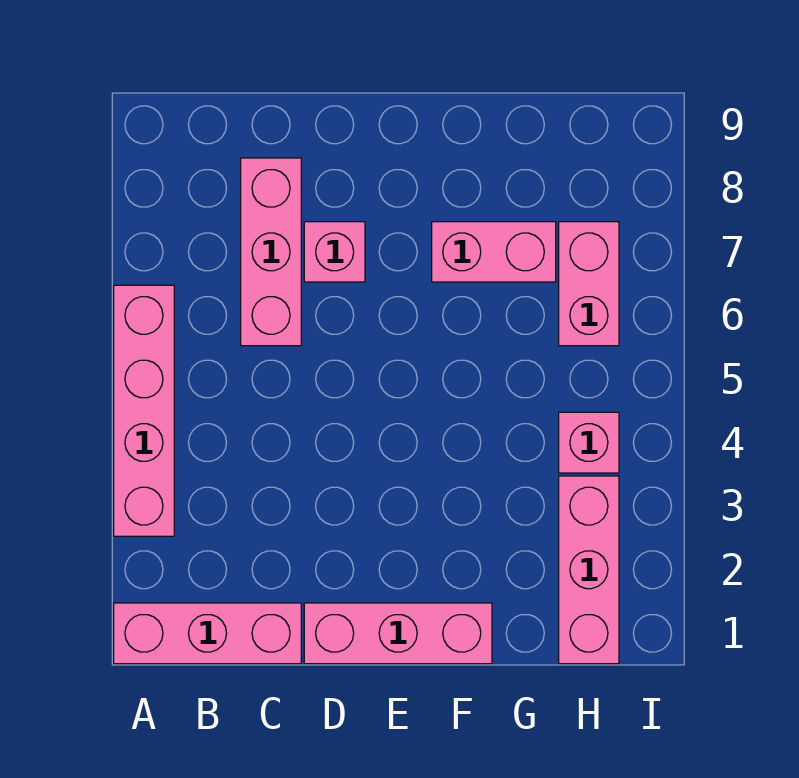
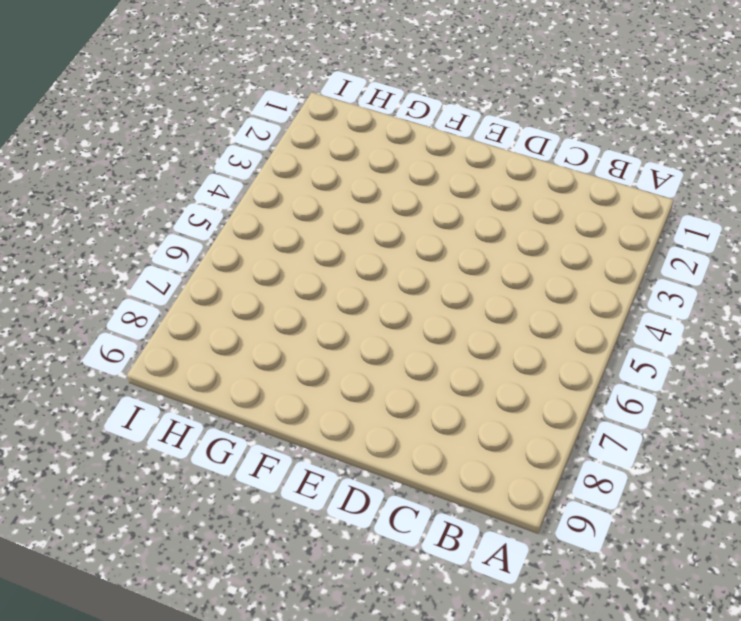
none -> pink brick A1:C1 level 1
none -> pink brick A3:A6 level 1

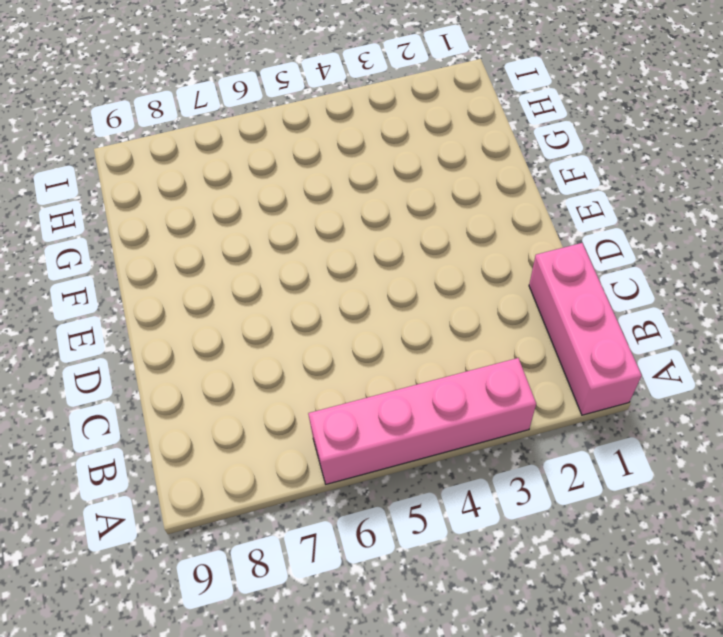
none -> pink brick C6:C8 level 1
none -> pink brick D1:F1 level 1

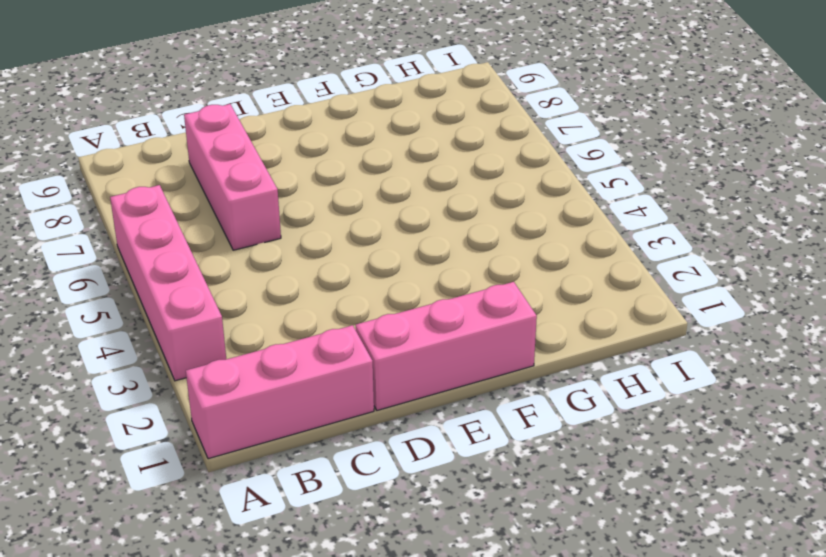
none -> pink brick D7 level 1
none -> pink brick F7:G7 level 1

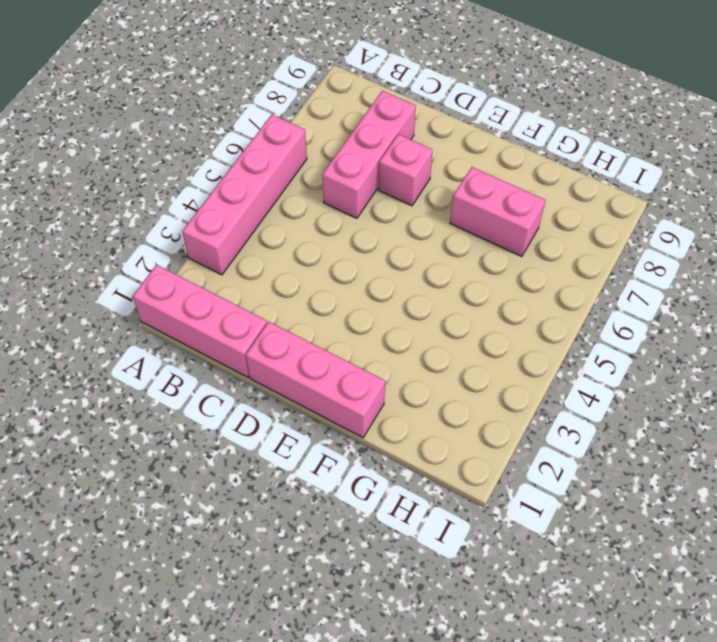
none -> pink brick H1:H3 level 1
none -> pink brick H4 level 1

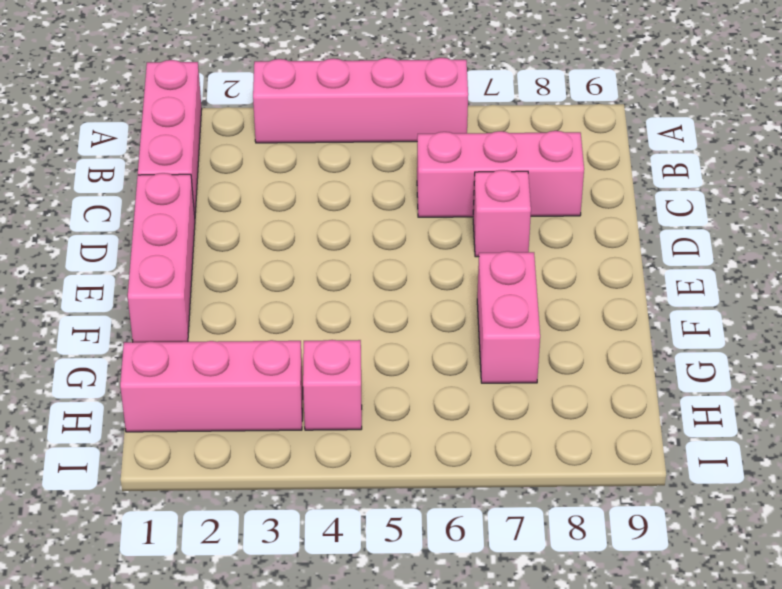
none -> pink brick H6:H7 level 1

